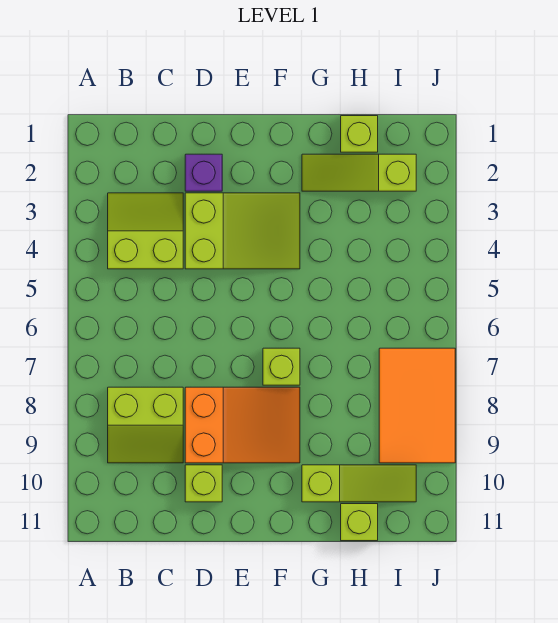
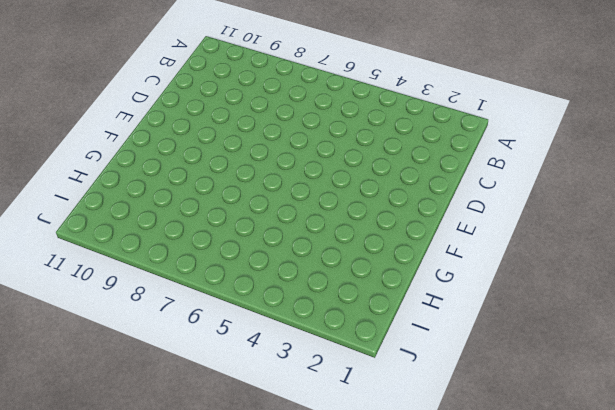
none -> lime slope B3:C4 level 1 top 4
none -> lime slope B8:C9 level 1 top 8
none -> purple brick D2 level 1

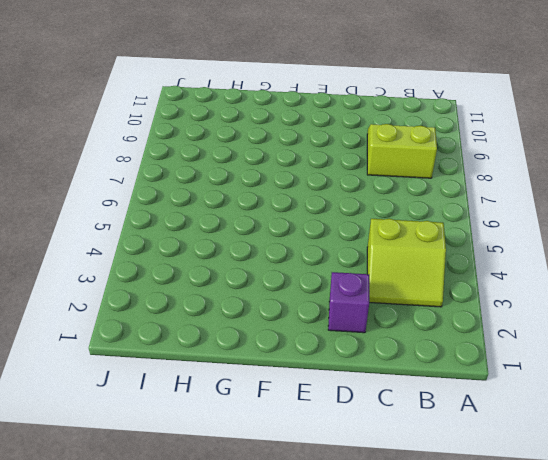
none -> lime slope D3:F4 level 1 top D
none -> orange slope D8:F9 level 1 top D
none -> lime brick D10 level 1

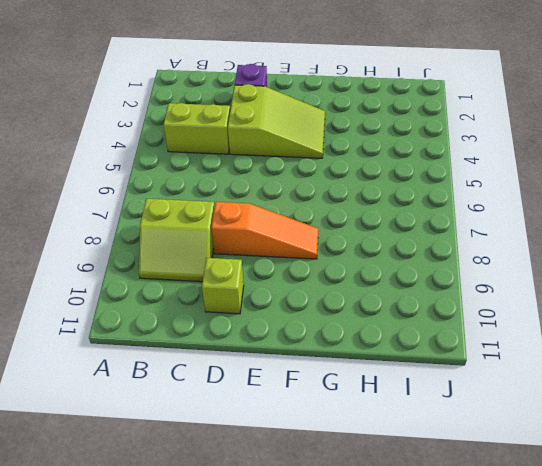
orange slope D8:F8 level 1 top D -> orange slope D8:F9 level 1 top D
none -> lime brick F7 level 1
none -> lime slope G2:I2 level 1 top I
none -> lime slope G10:I10 level 1 top G

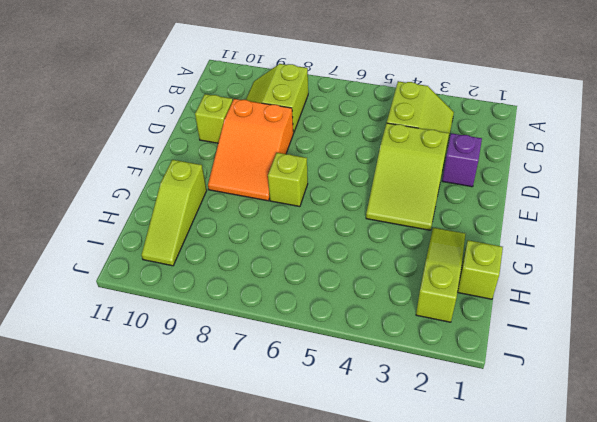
none -> lime brick H11 level 1
none -> orange tile I7:J9 level 1

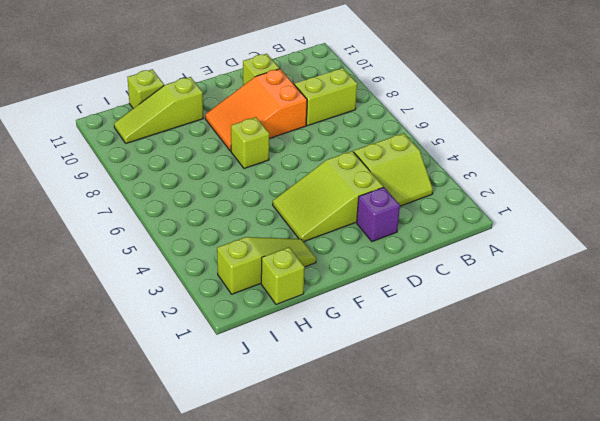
none -> orange tile I7:J9 level 1

